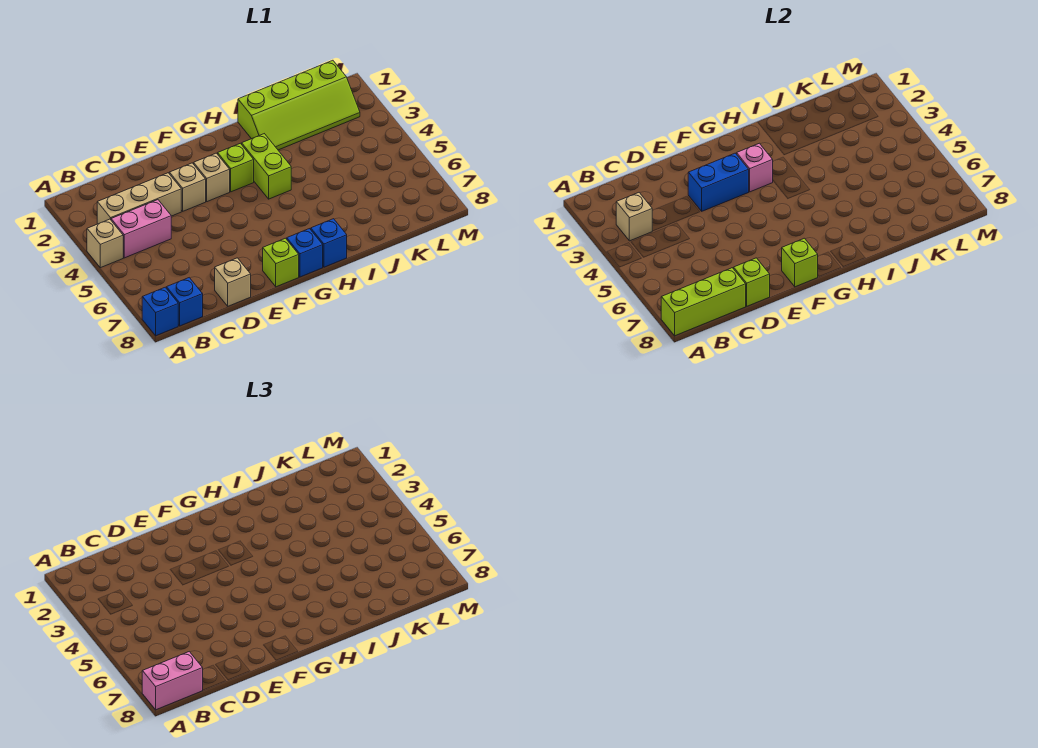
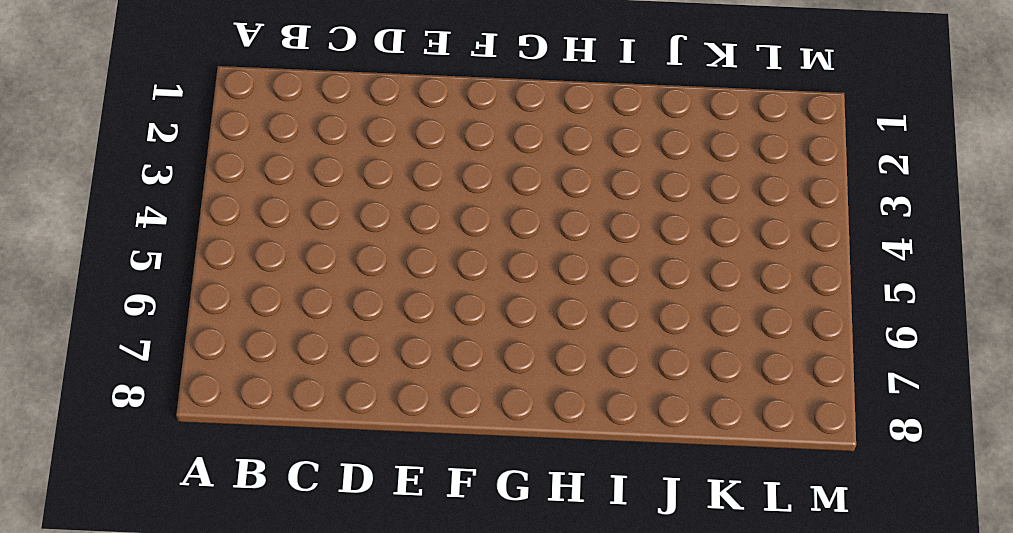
none -> tan brick A4 level 1
none -> blue brick A8 level 1
none -> tan brick B3:D3 level 1

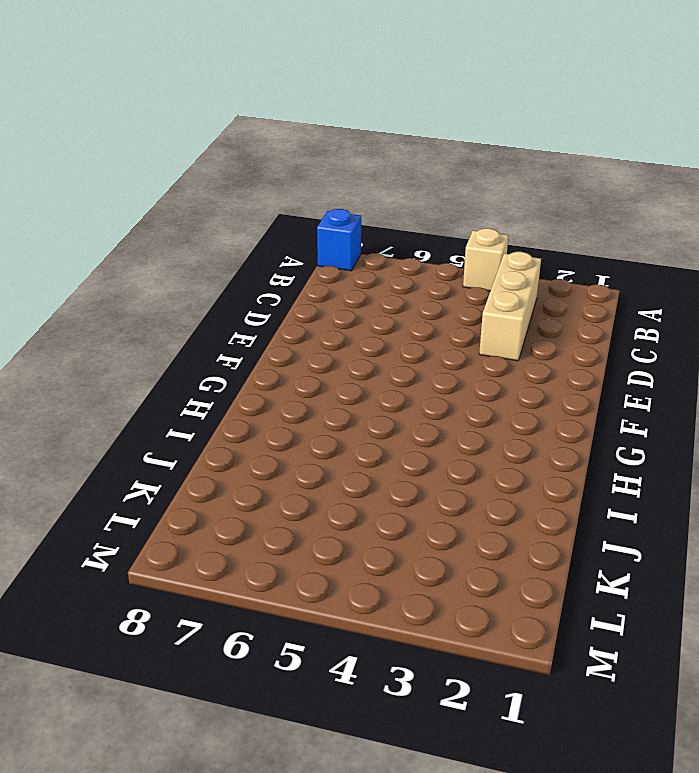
none -> pink brick B4:C4 level 1
none -> blue brick B8 level 1
none -> tan brick D8 level 1

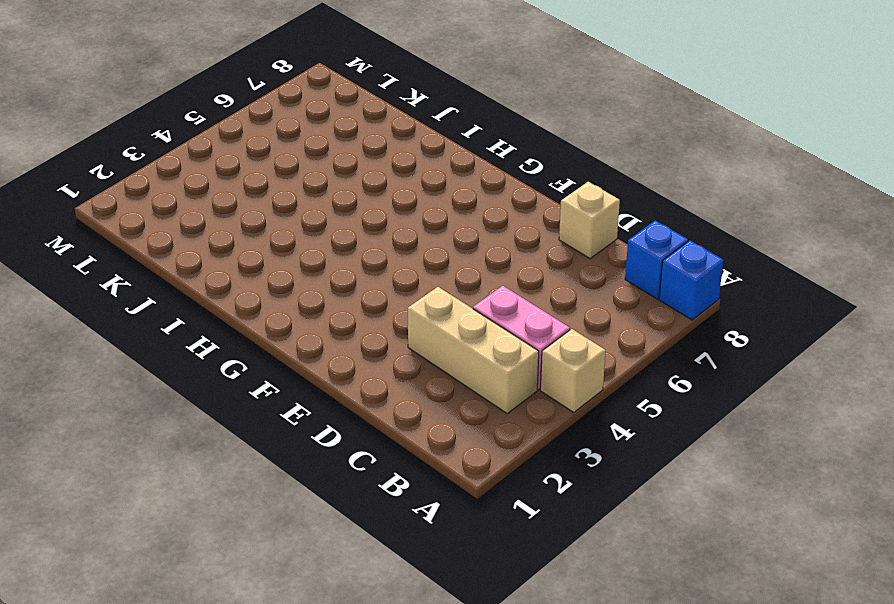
none -> tan brick E3 level 1
none -> tan brick F3 level 1
none -> lime brick F8 level 1

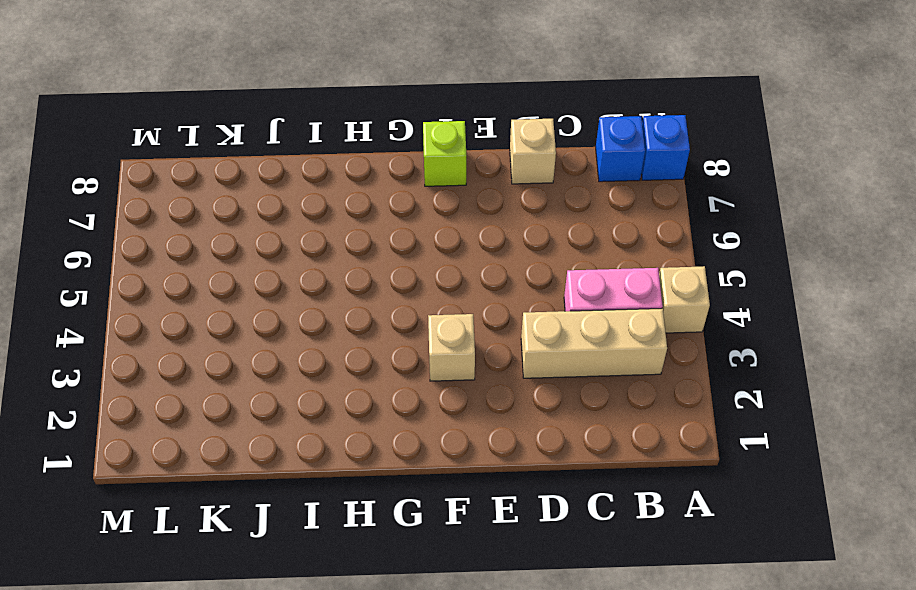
none -> tan brick E3 level 1
none -> lime brick G3 level 1
none -> blue brick G8 level 1

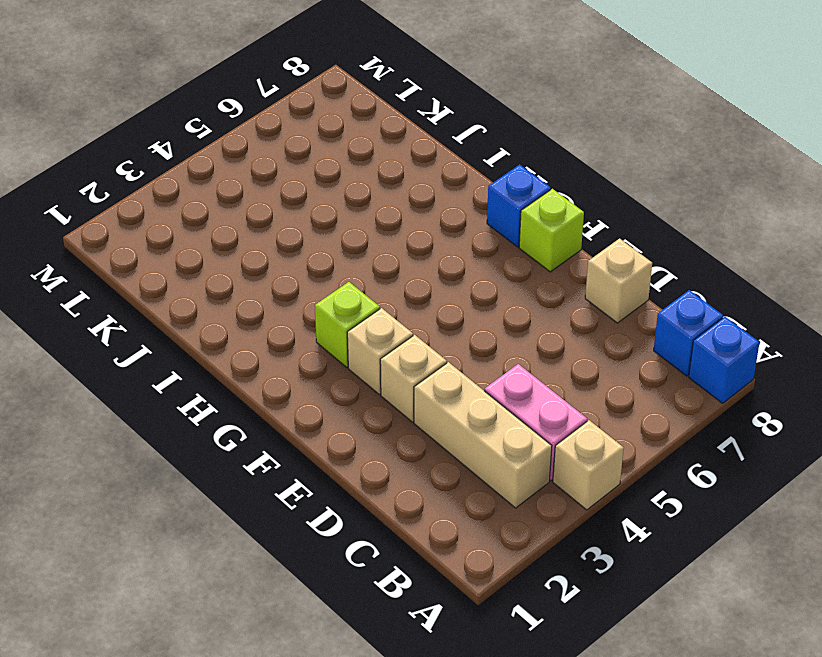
none -> lime brick H3:H4 level 1
none -> blue brick H8 level 1
none -> lime slope I1:L2 level 1 top 1

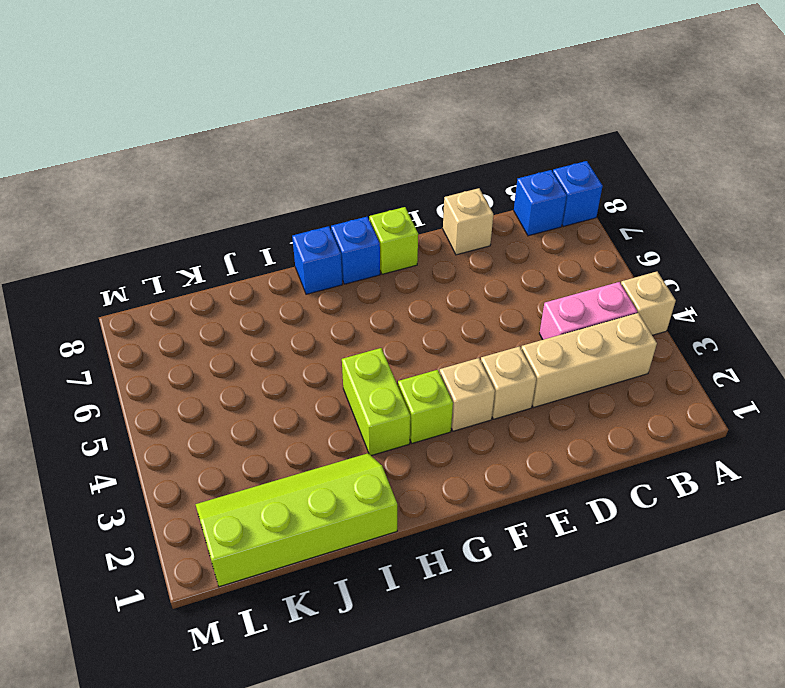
none -> lime brick A8:C8 level 2
none -> tan brick B3 level 2
none -> lime brick D8 level 2

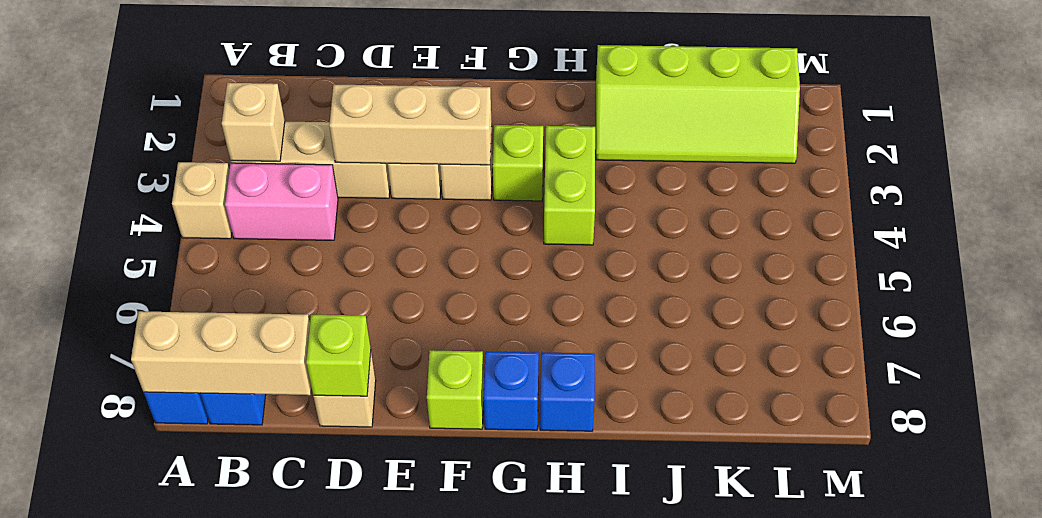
tan brick A8:C8 level 2 -> lime brick A8:C8 level 2
tan brick D3:F3 level 2 -> blue brick E3:F3 level 2
none -> lime brick F8 level 2
none -> pink brick G3 level 2
none -> pink brick A8:B8 level 3

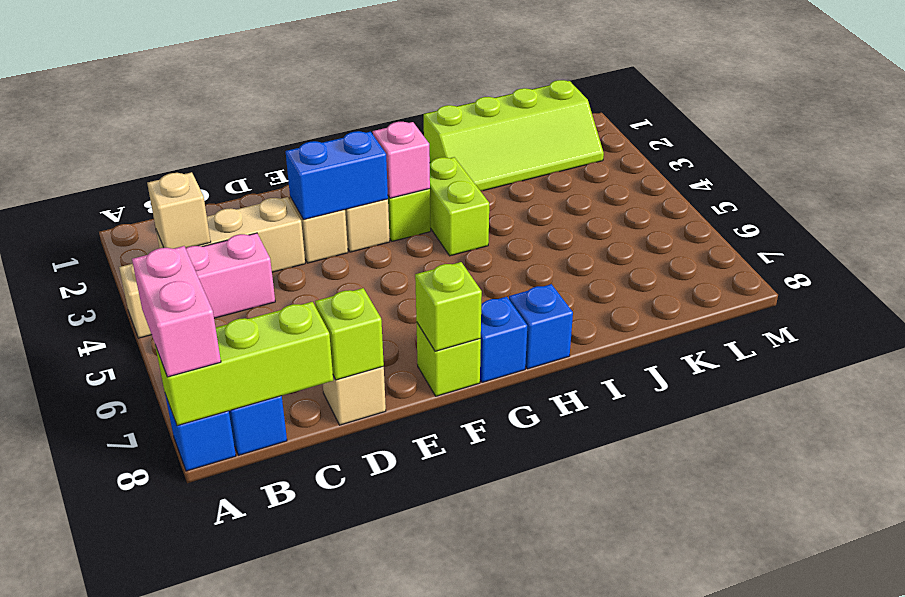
pink brick A7:A8 level 3 -> pink brick A8:B8 level 3

